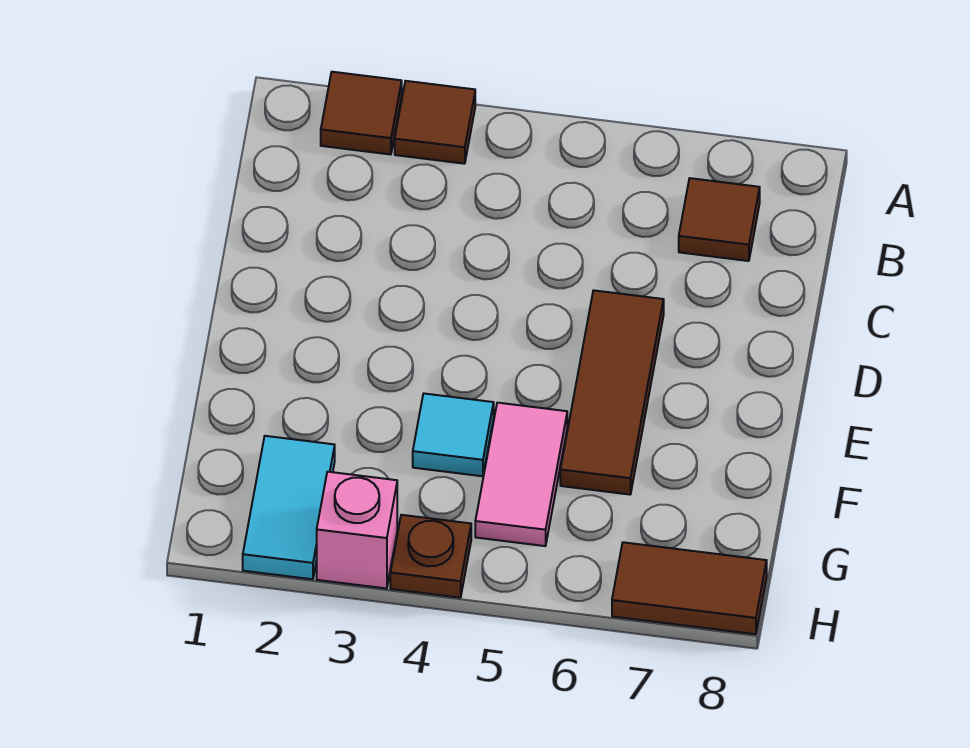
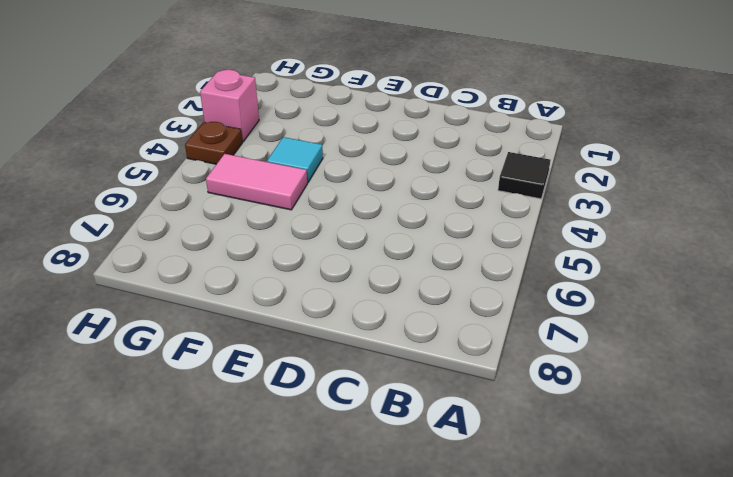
black tile A3 level 1 -> brown tile A3 level 1
none -> brown tile A2 level 1
none -> brown tile B7 level 1

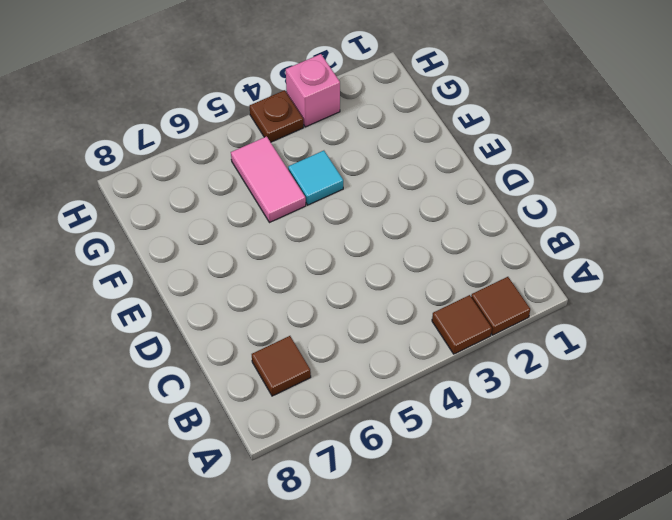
none -> brown tile D6:F6 level 1
none -> cyan tile G2:H2 level 1

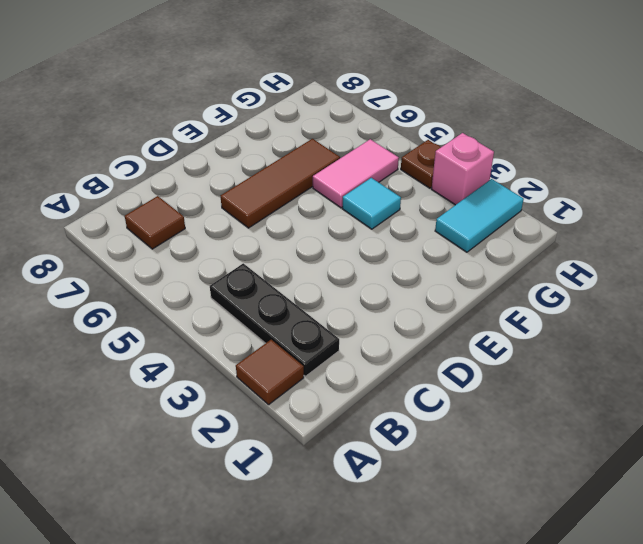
black plate B2:B4 level 1 -> none
none -> brown tile A3 level 1
none -> brown tile H7:H8 level 1

